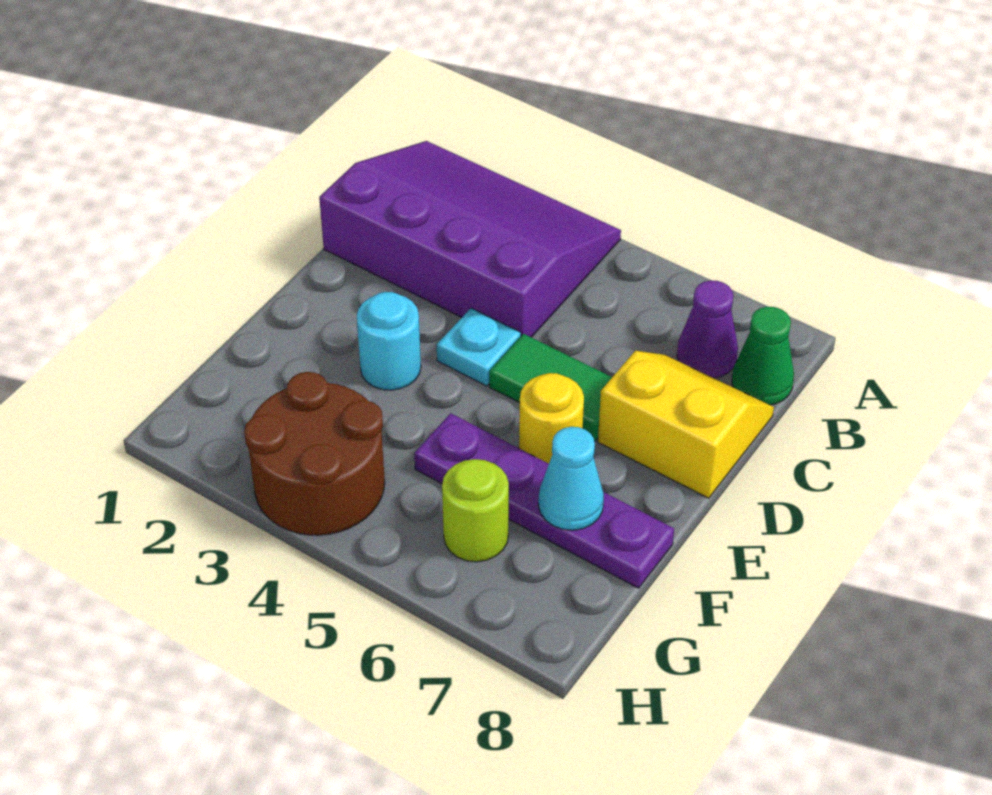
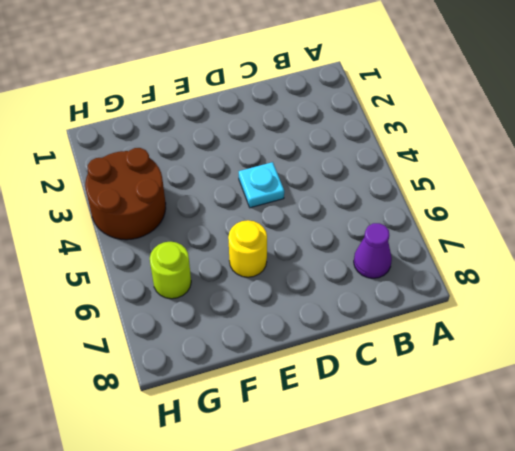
none -> purple slope A1:C4 level 1 top C
none -> green cone B8 level 1
none -> yellow slope C7:D8 level 1 top D

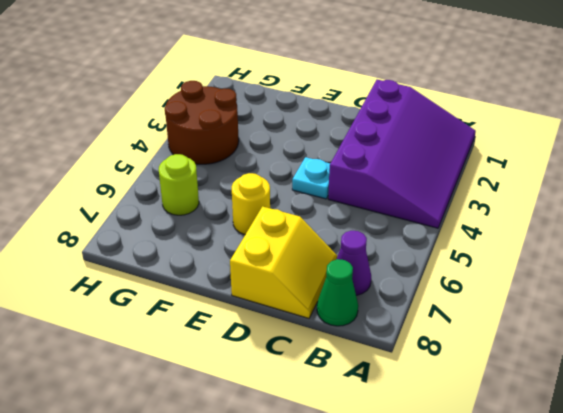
none -> green tile D5:D6 level 1
none -> cyan round brick E3 level 1
none -> purple plate F5:F8 level 1

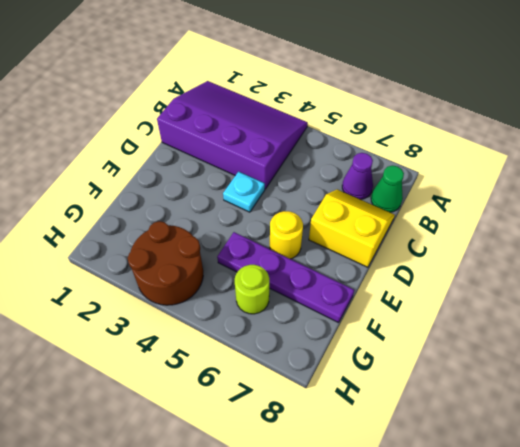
none -> green tile D5:D6 level 1
none -> cyan round brick E3 level 1
none -> cyan cone F7 level 2

